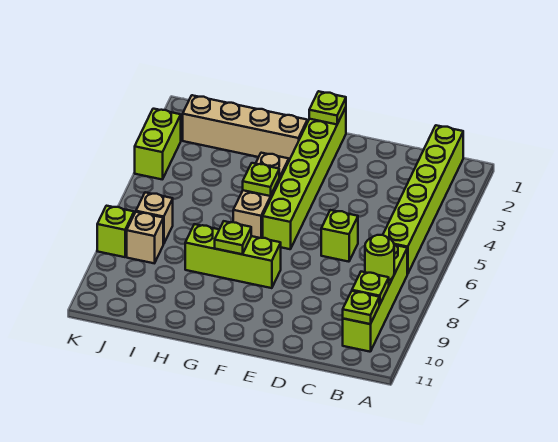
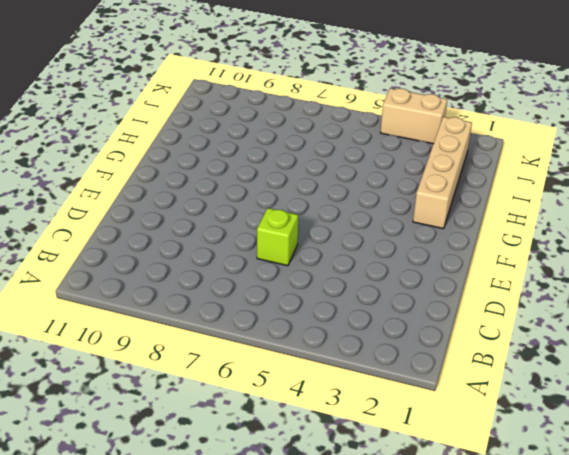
tan brick K3:K4 level 1 -> lime brick K3:K4 level 1
none -> lime brick B1:B6 level 1
none -> lime brick B7:B10 level 1
none -> lime brick F1:F6 level 1

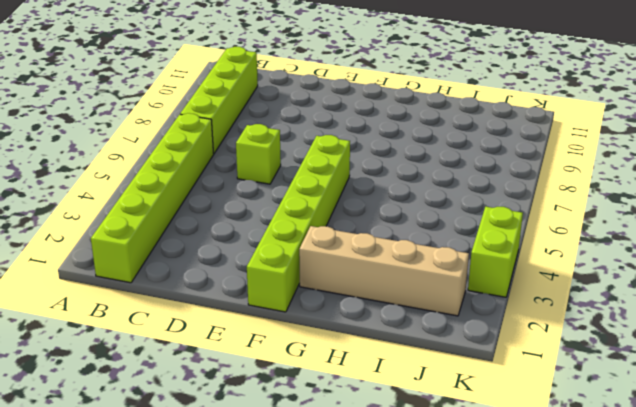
none -> lime brick F8:H8 level 1
none -> tan brick G4:G6 level 1
none -> tan brick J7 level 1

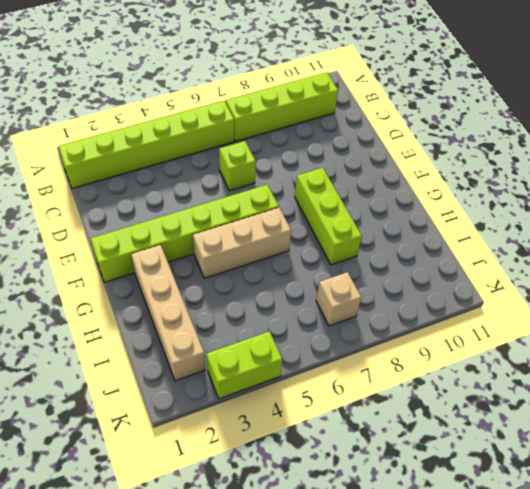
none -> tan brick J8 level 1
none -> lime brick K8 level 1
none -> lime round brick B8 level 2

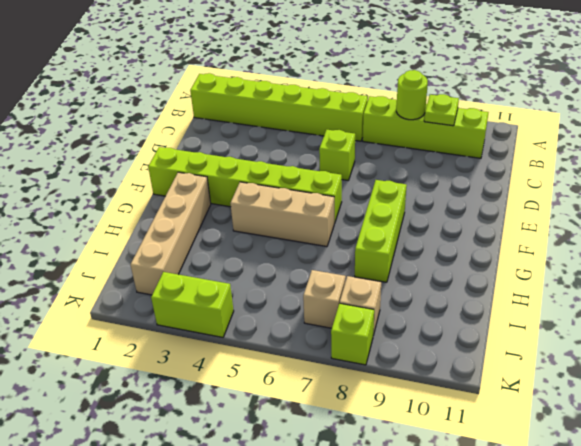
none -> lime plate B10 level 2
none -> lime plate F1 level 2
none -> lime plate G5 level 2

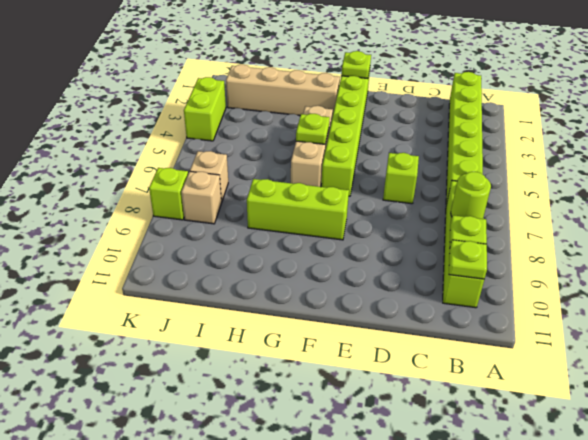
none -> lime plate G8 level 2

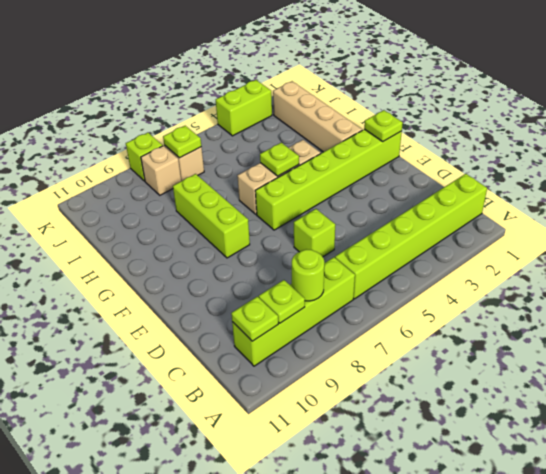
lime plate J7 level 2 -> lime plate G8 level 2

